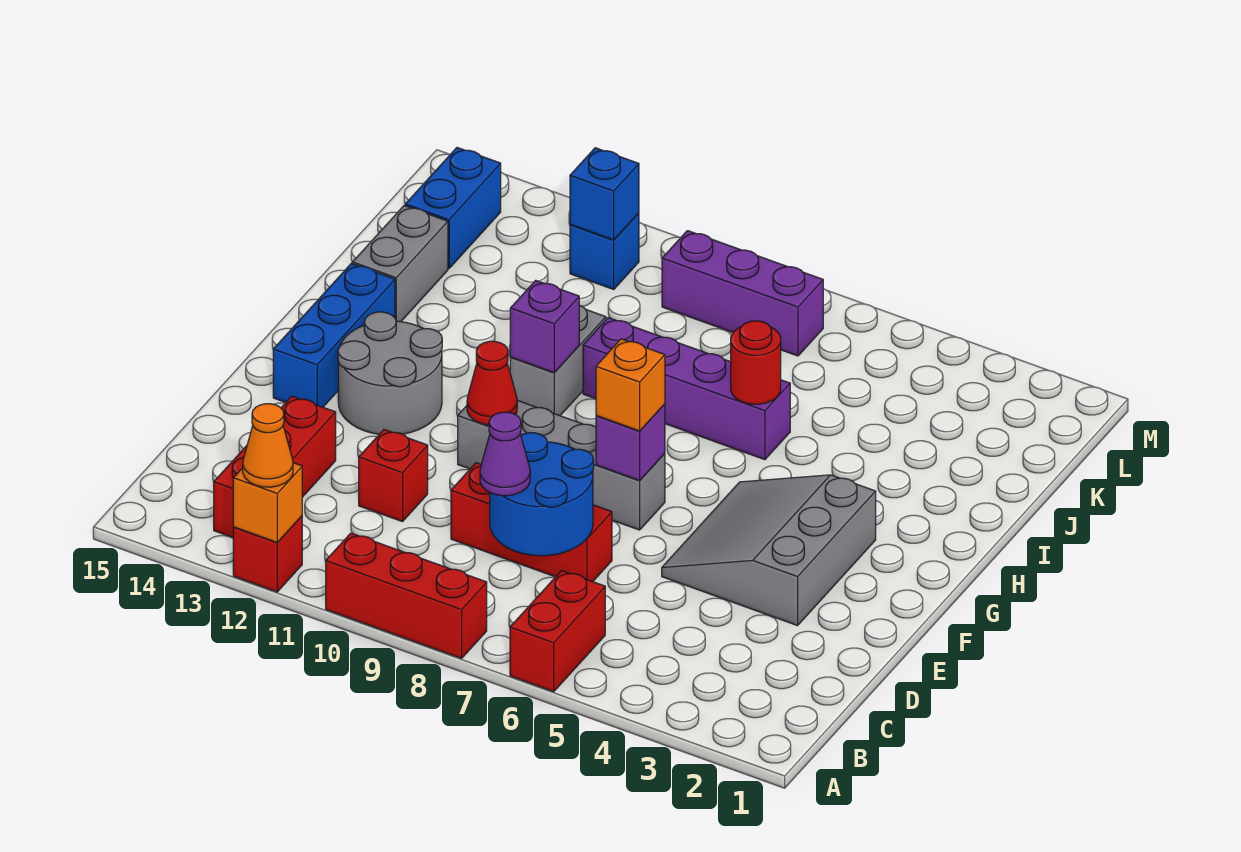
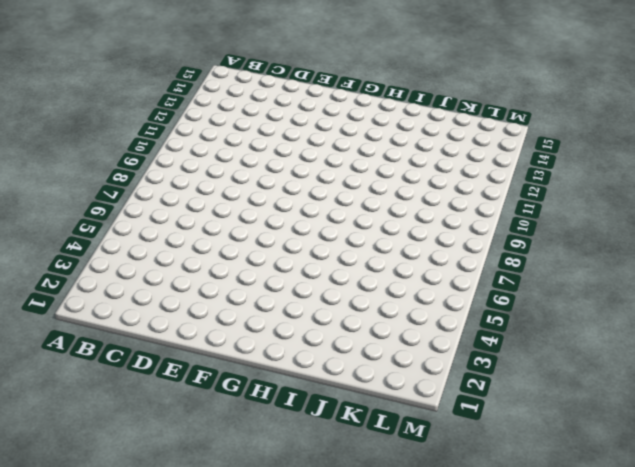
none -> red brick A6:B6 level 1
none -> red brick A8:A10 level 1
none -> red brick A12 level 1

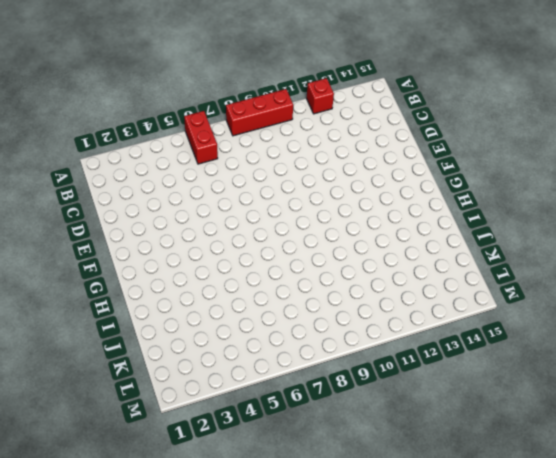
none -> red brick B13:D13 level 1
none -> red brick D7:D9 level 1
none -> red brick D11 level 1

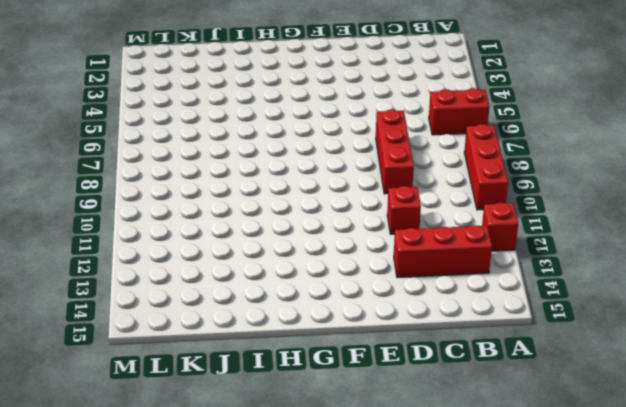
none -> grey slope E3:G5 level 1 top 3
none -> grey brick F7:F10 level 1
none -> grey round brick F12:G13 level 1

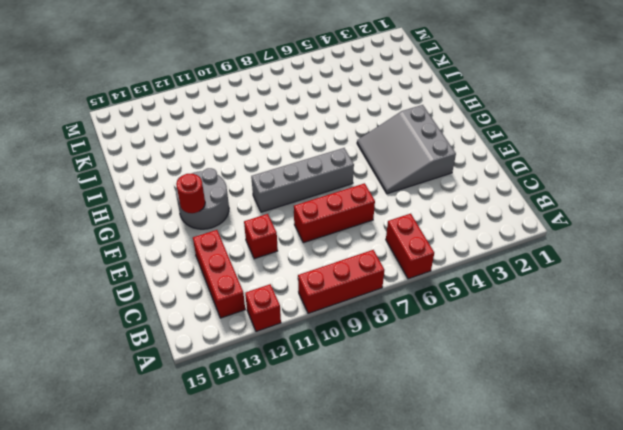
red round brick F13 level 2 -> red round brick I6 level 2
none -> blue brick F14:H14 level 1
none -> grey brick H10:I10 level 1
none -> purple brick I6:I9 level 1

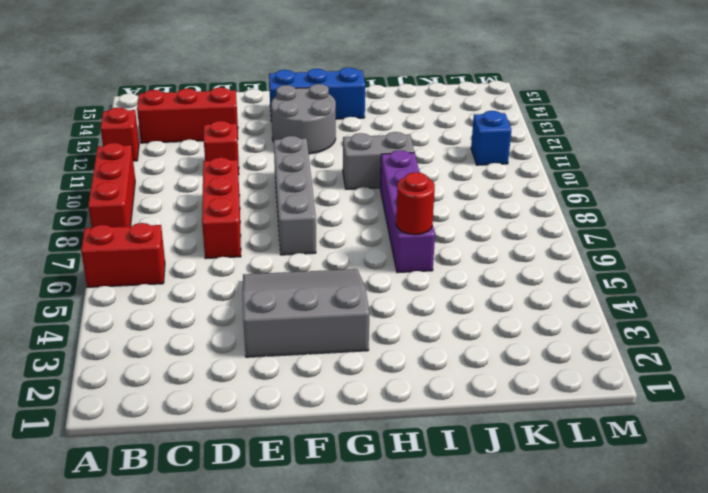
none -> grey brick I14:J14 level 1
none -> blue brick K14:L14 level 1
none -> purple brick L7:L9 level 1

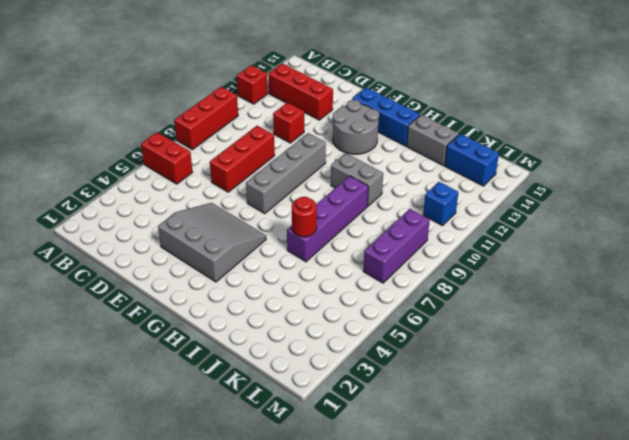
none -> orange brick A12 level 2
none -> blue round brick C7:D8 level 2
none -> purple brick F7 level 2

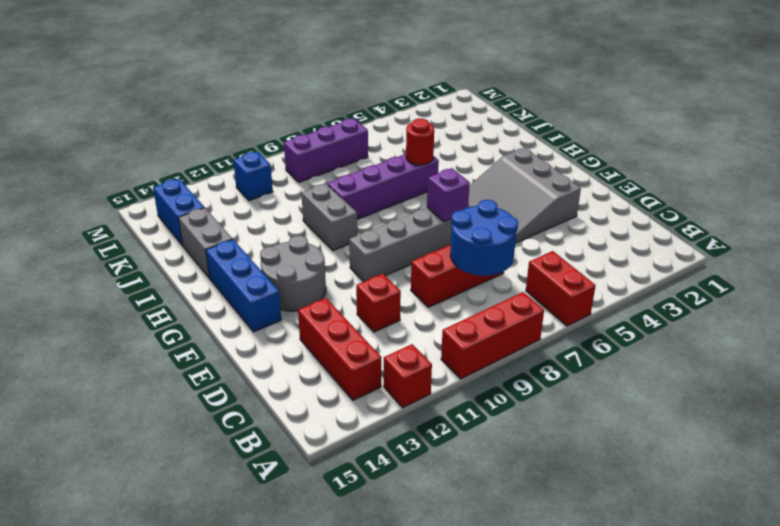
none -> orange brick A12 level 2
none -> red cone F10 level 2
none -> purple brick H10 level 2

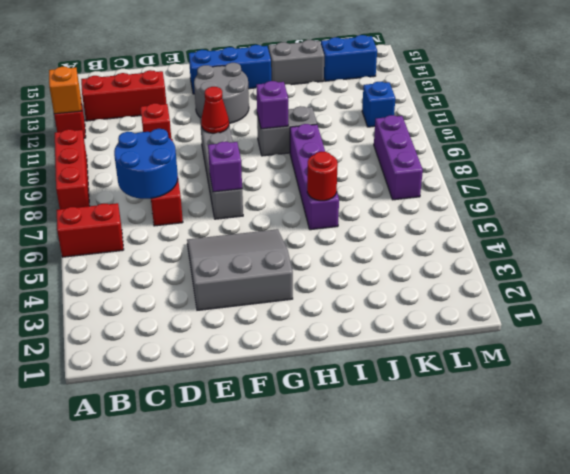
none -> blue brick L11 level 2
none -> orange cone A12 level 3
none -> purple cone C8 level 3

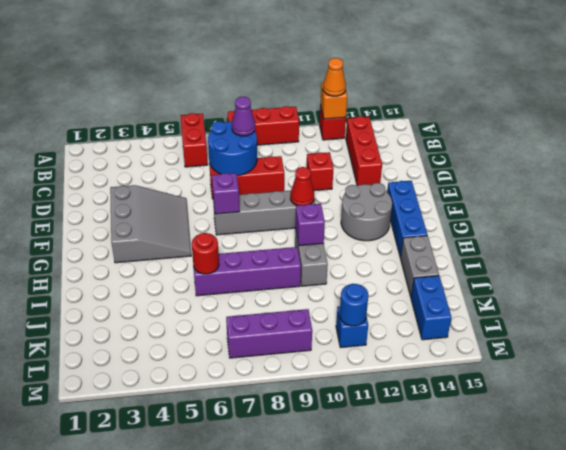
blue round brick L11 level 2 -> blue brick L11 level 2
none -> orange brick F7 level 3

